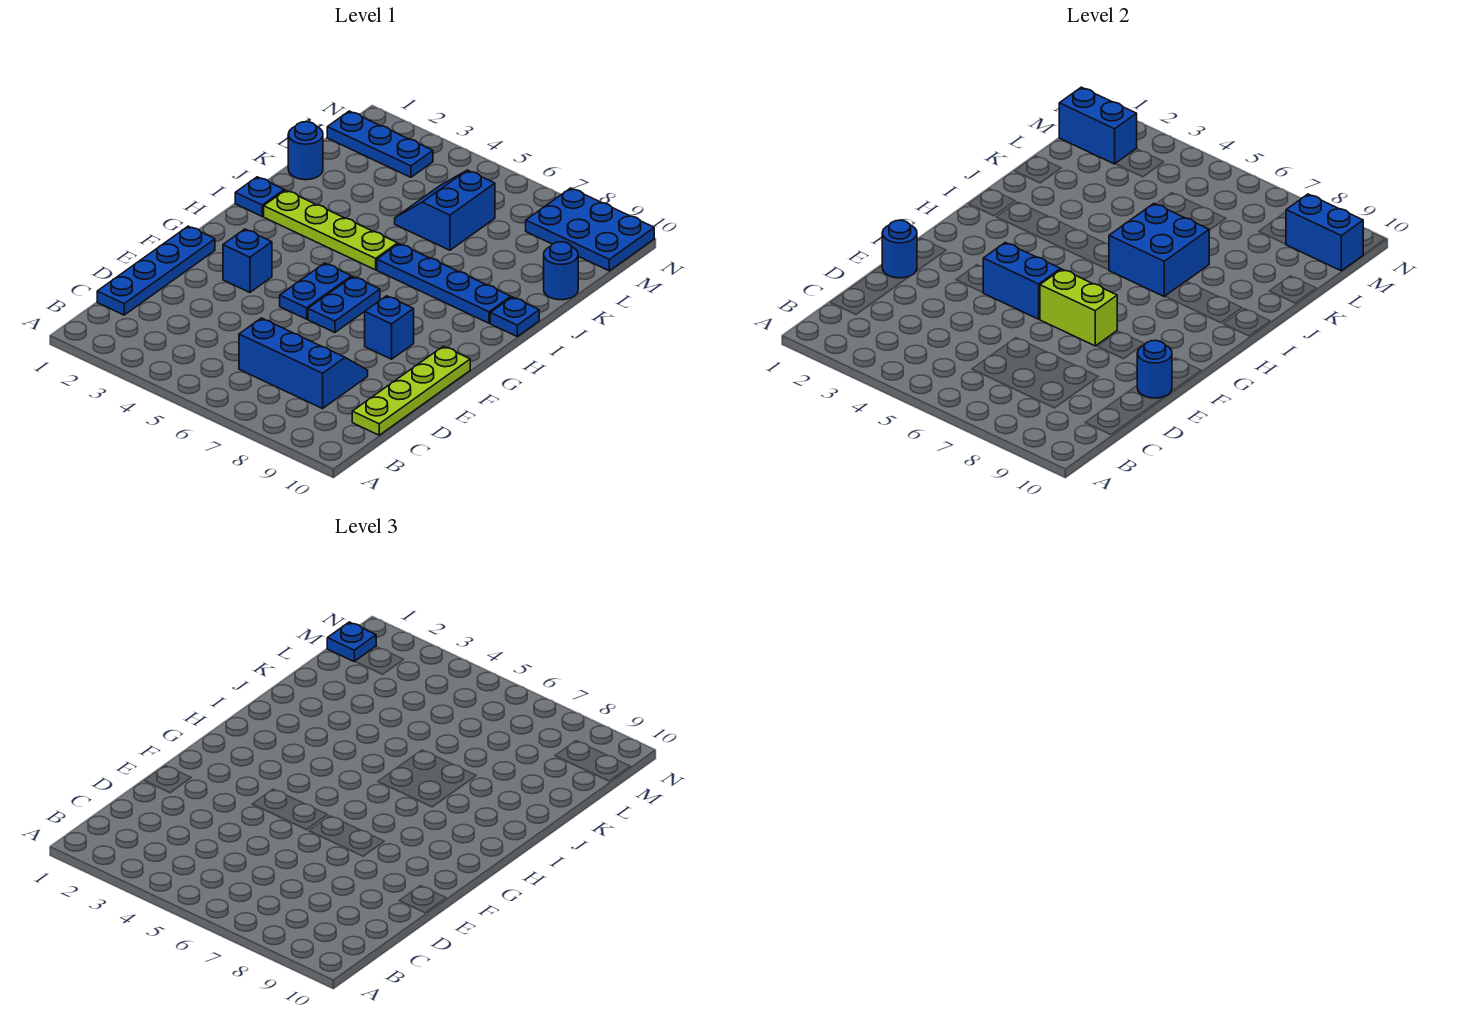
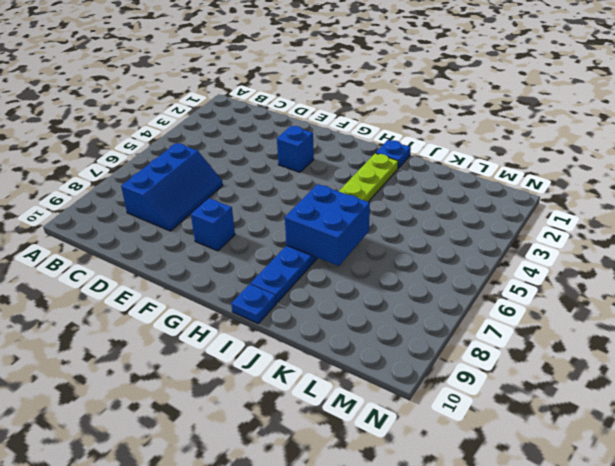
none -> blue plate C1:F1 level 1
none -> lime plate C10:F10 level 1
none -> blue plate F5:G5 level 1

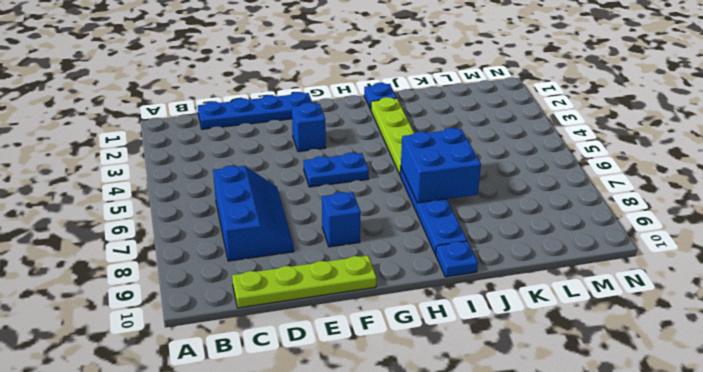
none -> blue plate F6:G6 level 1
none -> blue round brick K1 level 1
none -> blue slope K5:L6 level 1 top 6

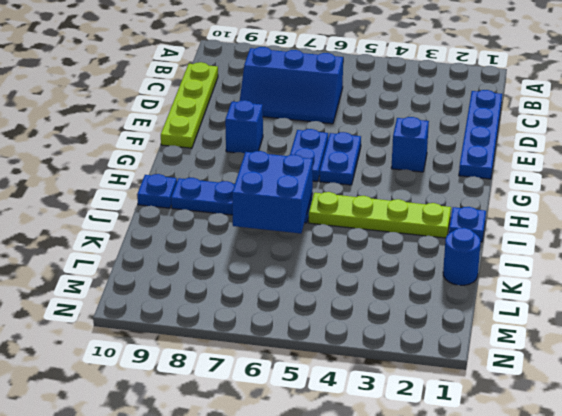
none -> blue slope K5:L6 level 1 top 6
none -> blue round brick K10 level 1
none -> blue plate M1:M3 level 1

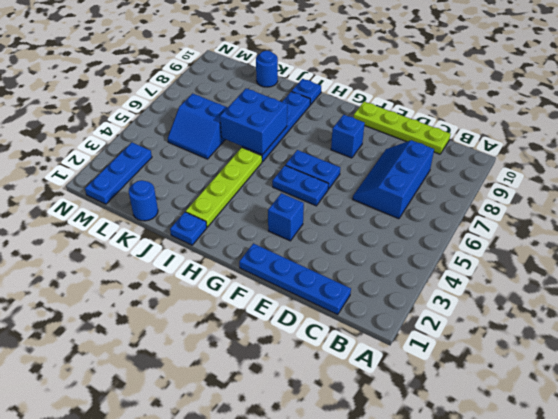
none -> blue plate M8:N10 level 1
none -> blue round brick E1 level 2
none -> blue round brick E10 level 2

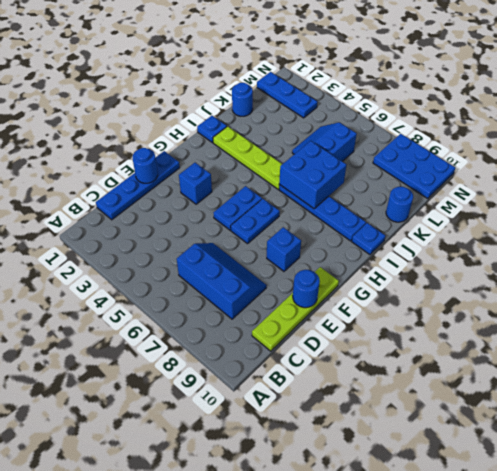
none -> blue brick F4:F5 level 2
none -> lime brick F6:F7 level 2
none -> blue brick M1:M2 level 2

